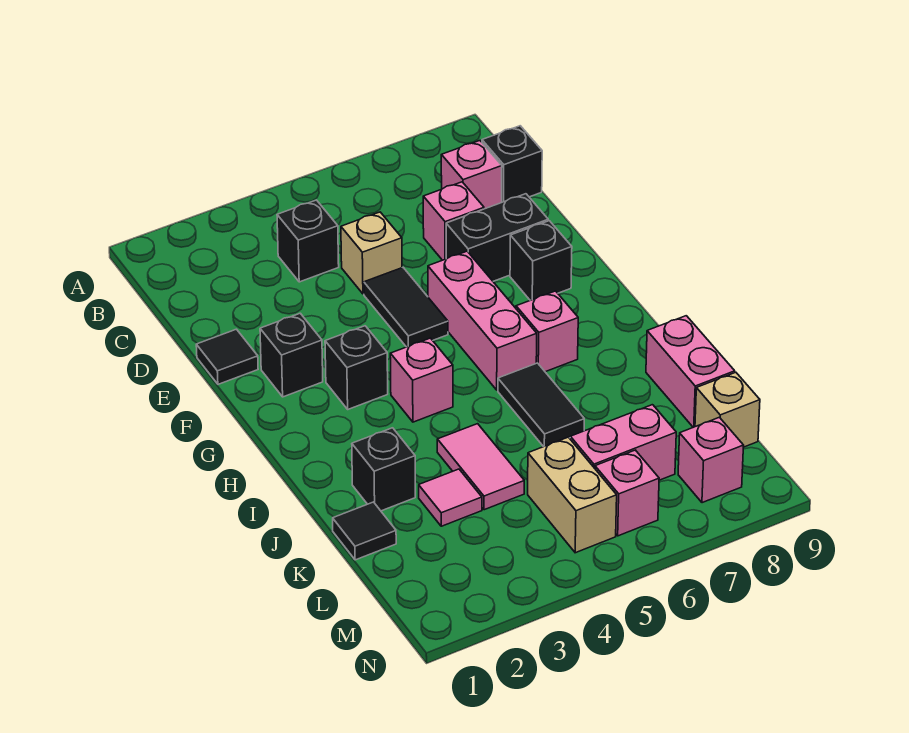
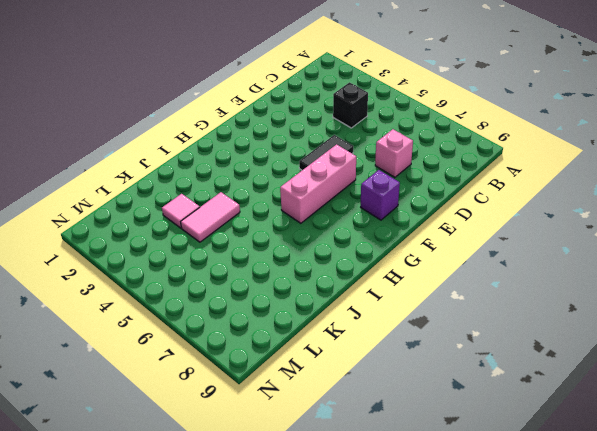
purple brick F8 level 1 -> black brick F8 level 1
none -> pink brick C8 level 1
none -> black brick C9 level 1
none -> tan brick D5 level 1

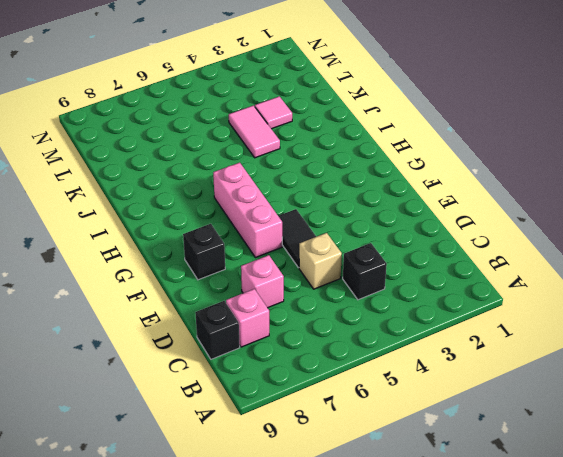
none -> black tile E1 level 1
none -> black brick E7:E8 level 1
none -> black brick F2 level 1

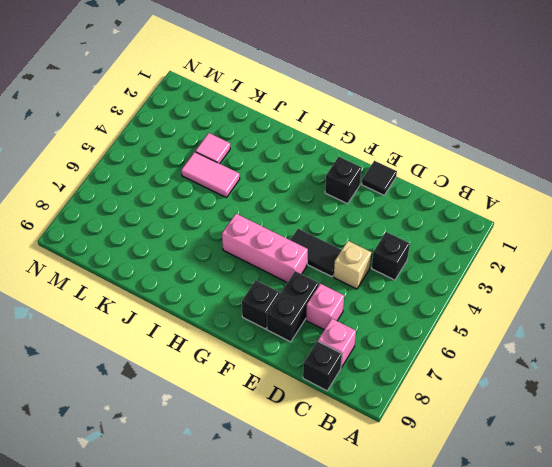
none -> black brick G3 level 1
none -> pink brick H4 level 1
none -> pink brick H7 level 1

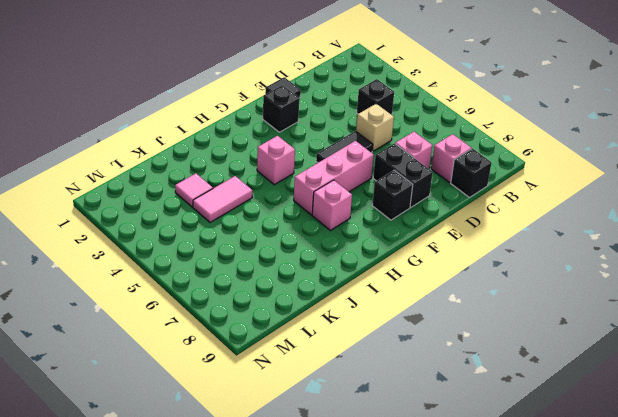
none -> black brick G3 level 1
none -> black tile I6:J6 level 1
none -> black brick J2 level 1

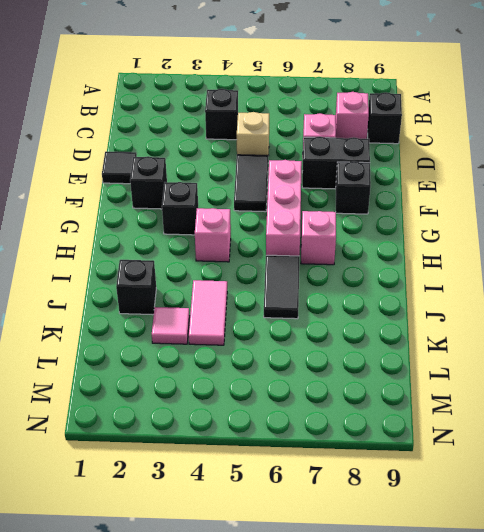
none -> pink brick J9:K9 level 1
none -> black tile K1 level 1
none -> tan brick L5:M5 level 1

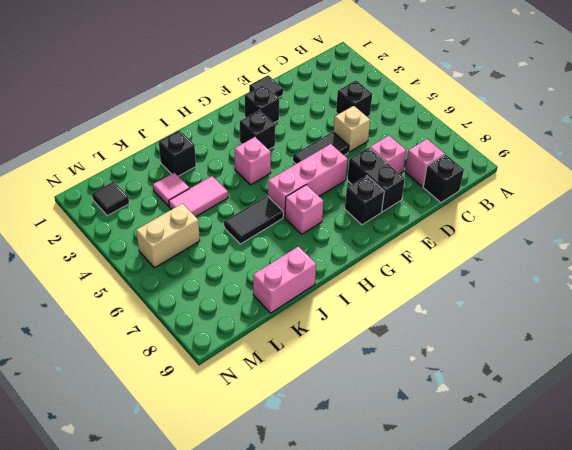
black tile M2 level 1 -> black tile K1 level 1
none -> pink brick L6:L7 level 1
none -> tan brick L9 level 1
none -> pink brick M6 level 1

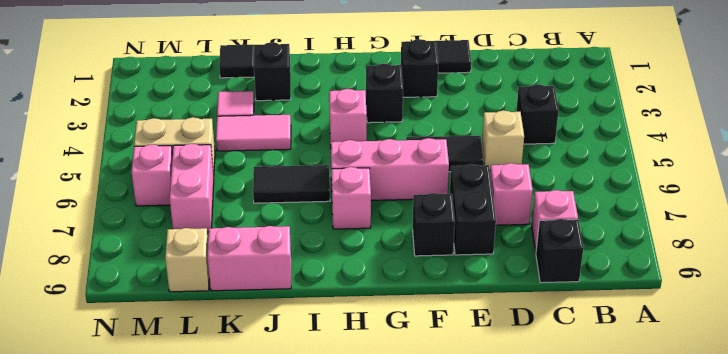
none -> pink brick M8 level 1

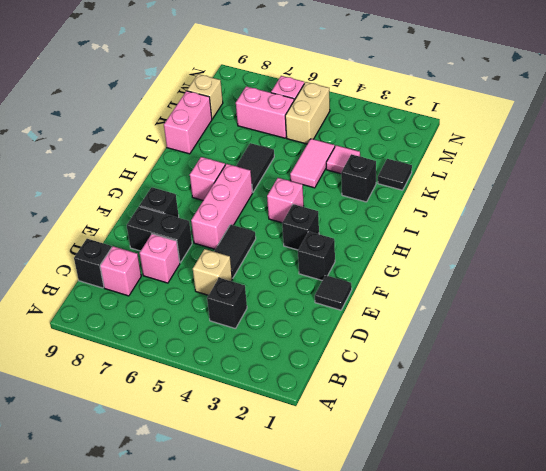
none -> pink brick M8 level 1

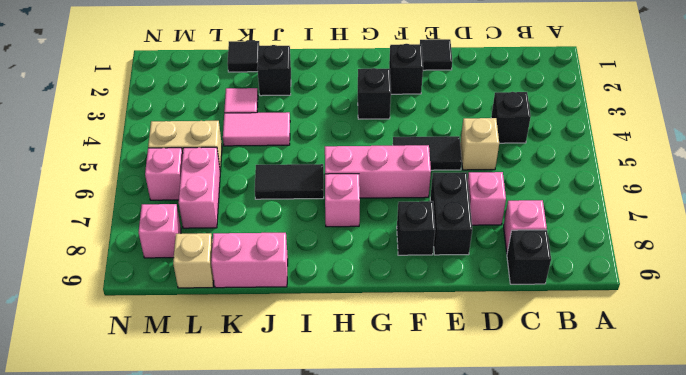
none -> pink brick H4 level 1

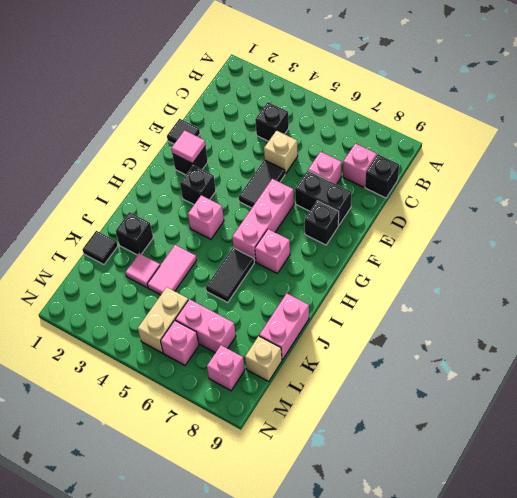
pink tile F2 level 2 -> none

